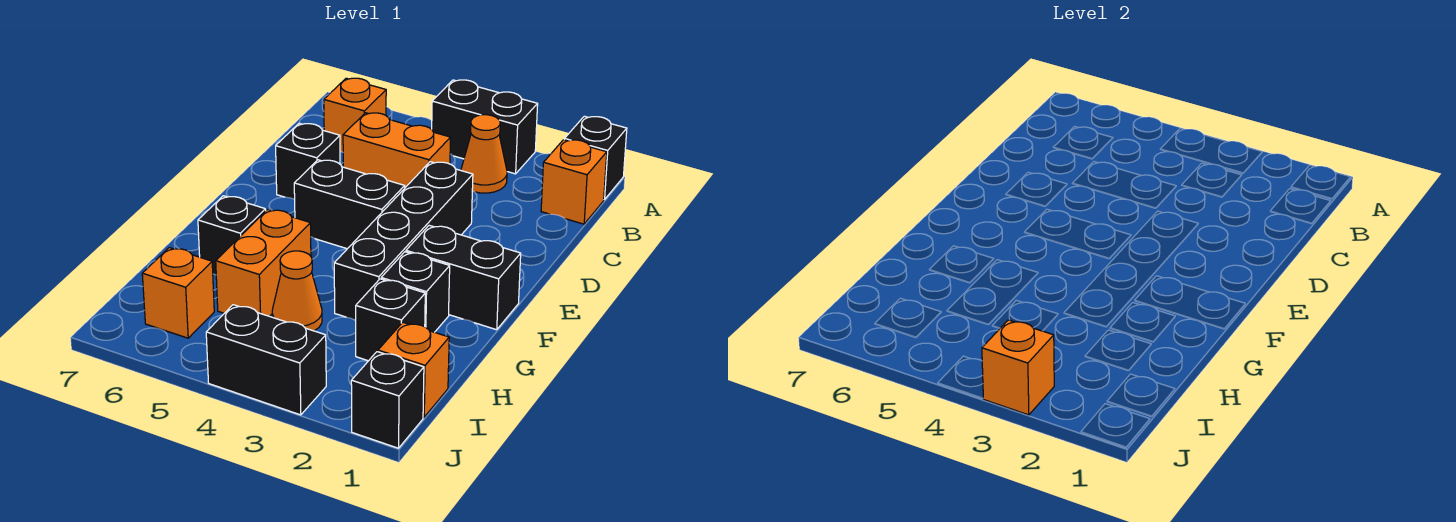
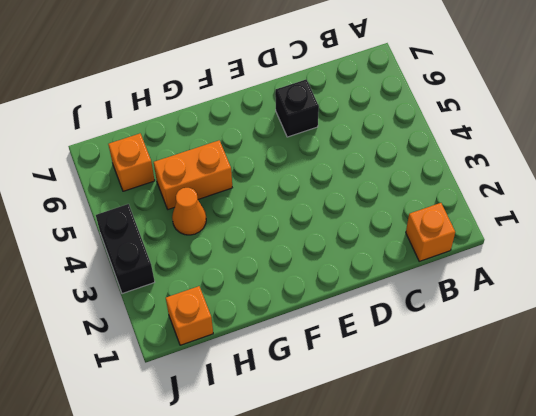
none -> black brick A1 level 1
none -> black brick A3:A4 level 1
none -> orange cone B3 level 1

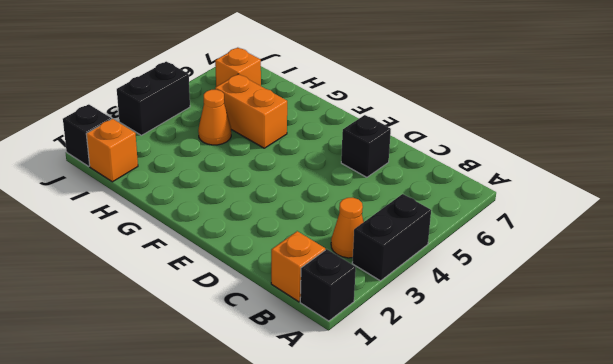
none -> orange brick B6 level 1
none -> orange brick C4:C5 level 1
none -> black brick D3:G3 level 1

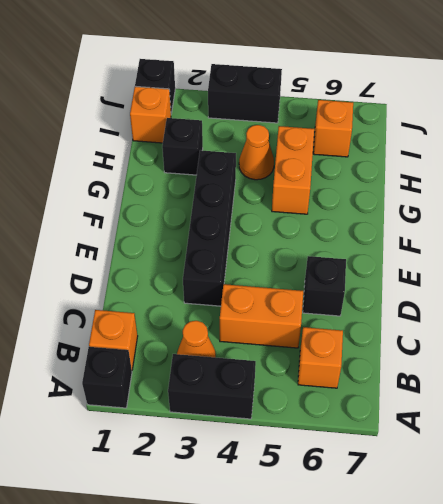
none -> black brick E4:E5 level 1
none -> black brick F1:F2 level 1
none -> black brick G2 level 1

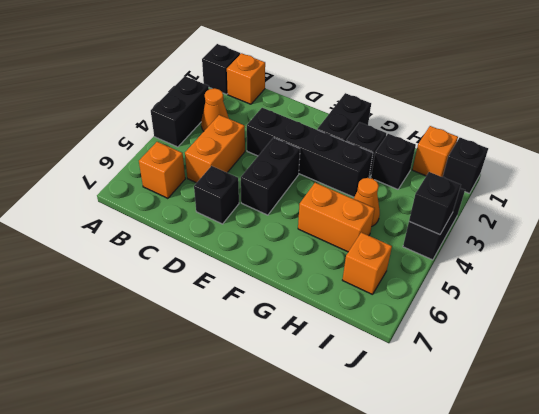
black brick J4 level 2 -> black brick G6 level 1
none -> orange brick J3 level 2

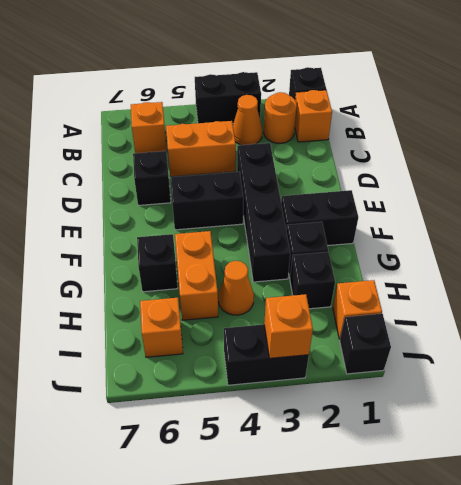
orange round brick B2 level 1 -> none

